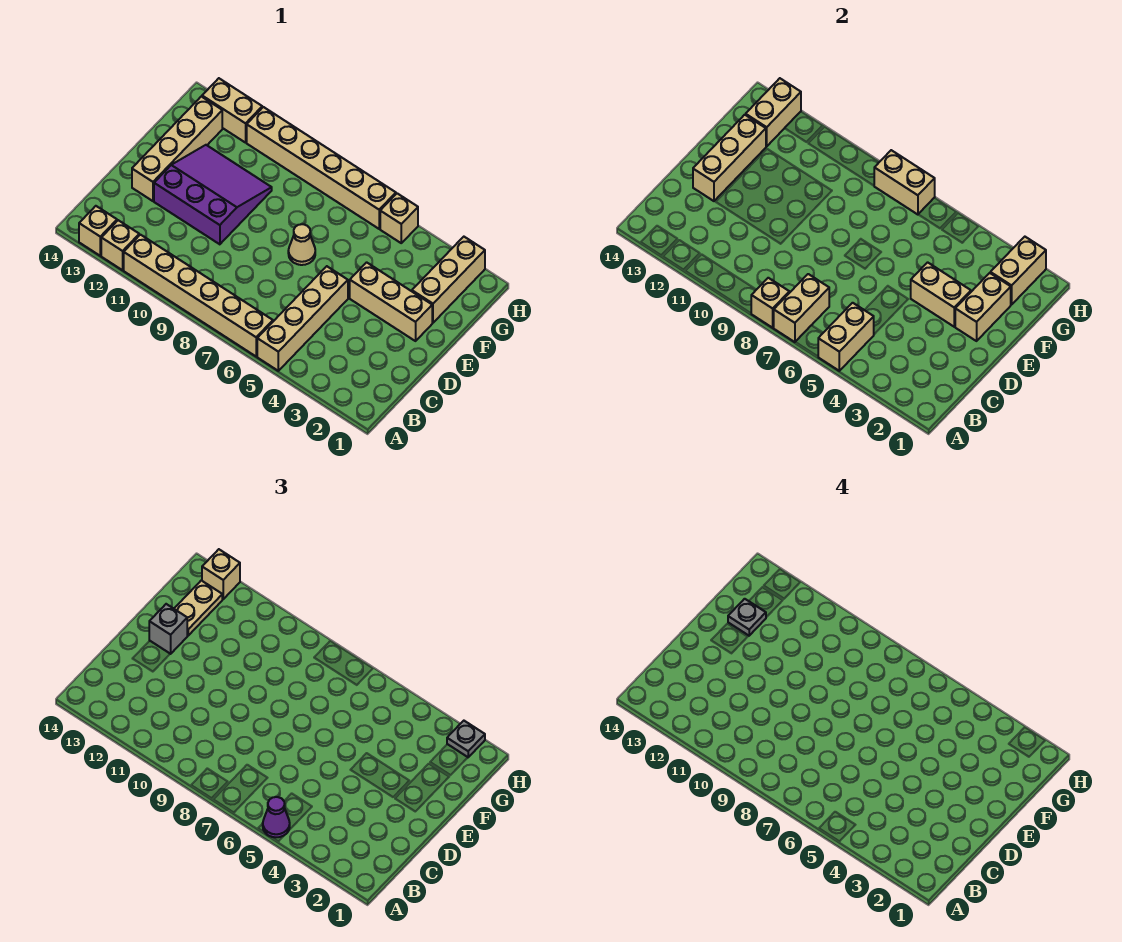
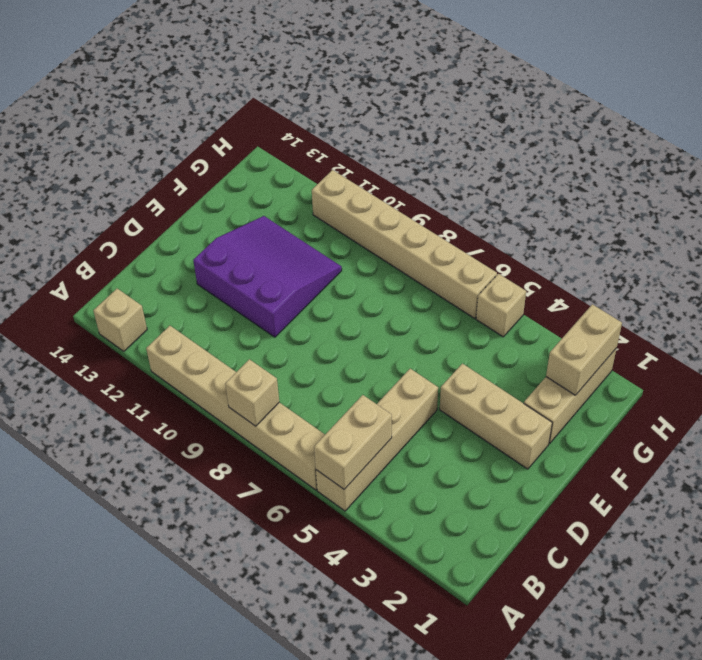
none -> tan brick A12 level 1
none -> tan brick D13:G13 level 1
none -> tan cone E7 level 1

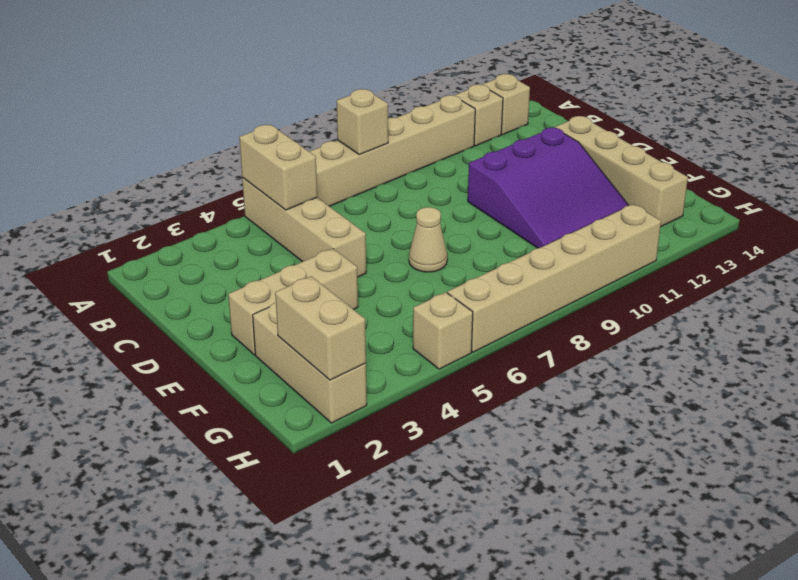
none -> tan brick H12:H13 level 1
none -> tan brick A7:B7 level 2
none -> tan brick D13:F13 level 2

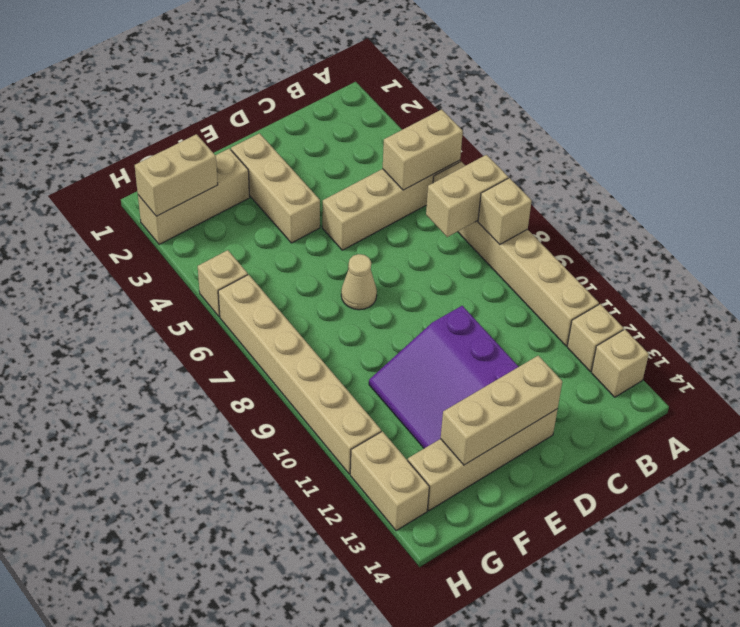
none -> tan brick E2:F2 level 2
none -> tan brick E3:E4 level 2
none -> tan brick G13:H13 level 2

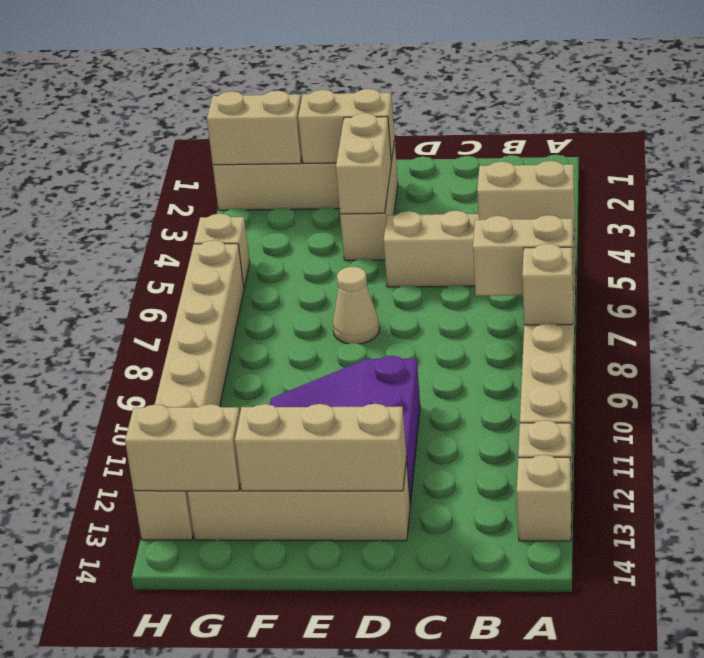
none -> tan brick H7:H8 level 2
none -> purple cone A5 level 3
none -> grey brick E13 level 3

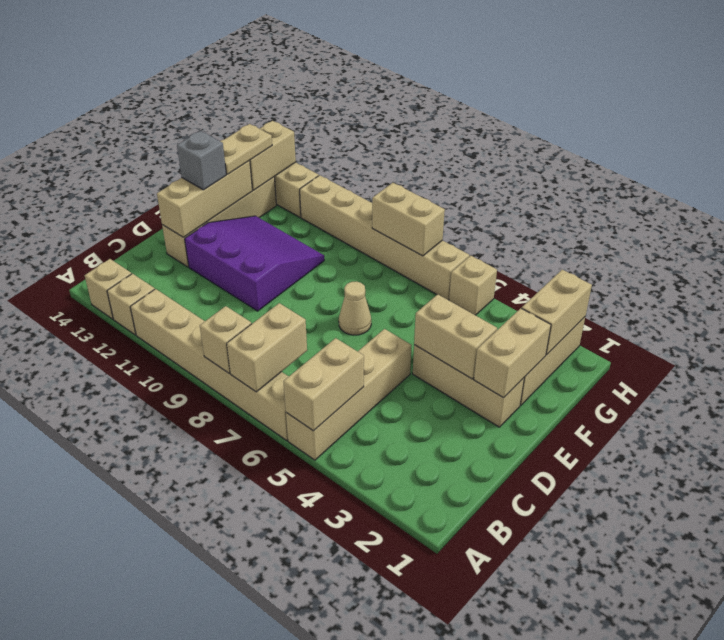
none -> purple cone A5 level 3
none -> grey plate H2 level 3
none -> tan brick H13 level 3

